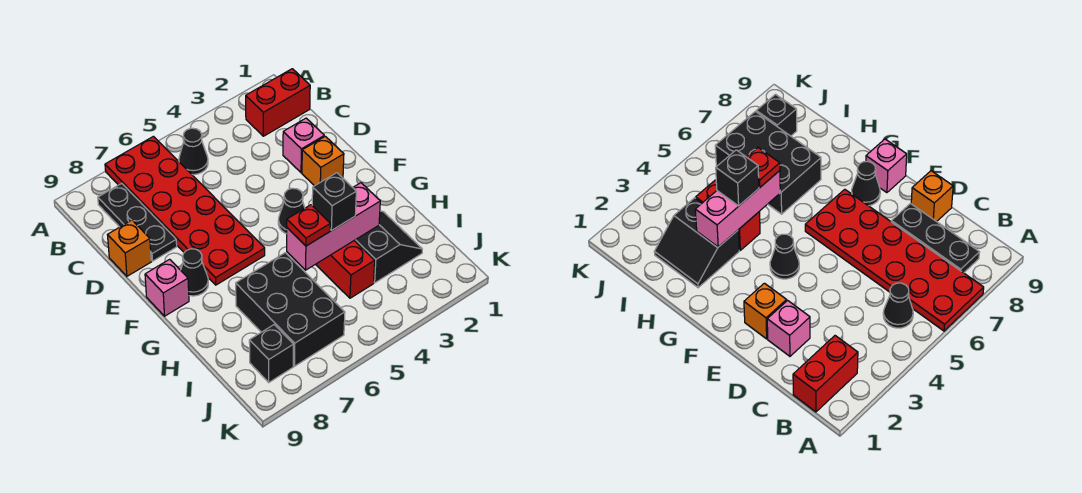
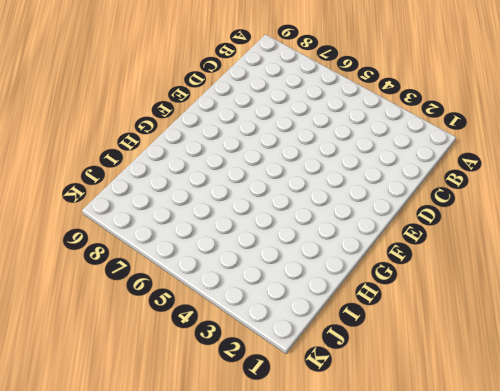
none -> red plate A6:F7 level 1
none -> red brick B1:B2 level 1
none -> black cone B5 level 1

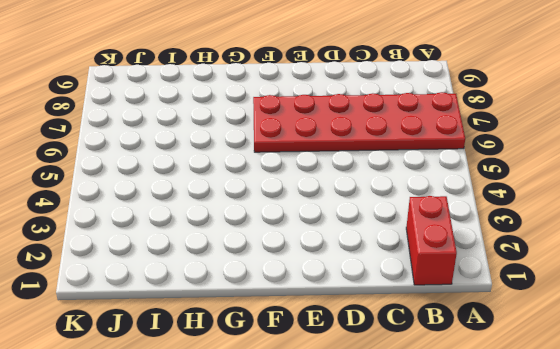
none -> black cone B5 level 1
none -> black plate B8:D8 level 1
none -> pink brick D2 level 1

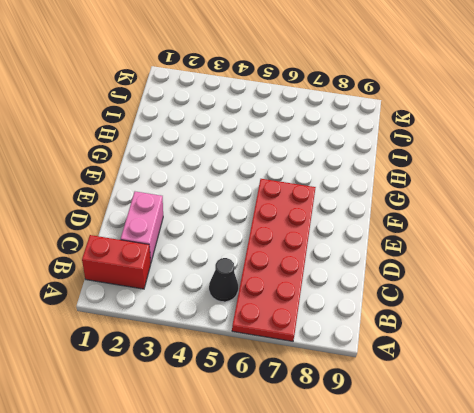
pink brick C2:D2 level 1 -> pink brick D2 level 1
none -> black plate B8:D8 level 1
none -> orange brick D9 level 1
none -> orange brick E2 level 1

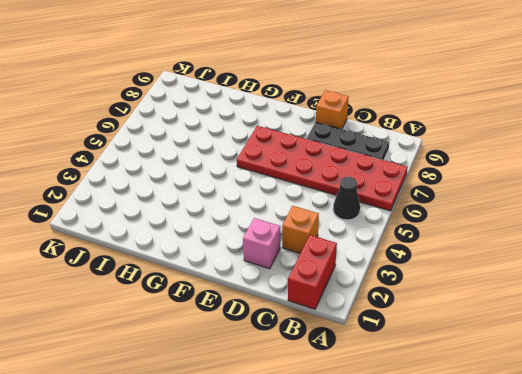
orange brick C3 level 1 -> orange brick E2 level 1
none -> black cone F4 level 1
none -> black cone F8 level 1
none -> pink brick F9 level 1

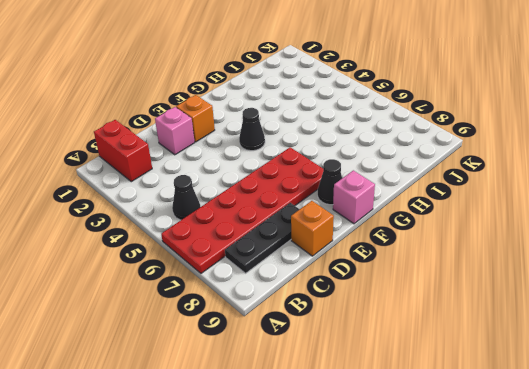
none -> black slope H2:I3 level 1 top 3
none -> red brick H4:I4 level 1
none -> black brick H6:J7 level 1

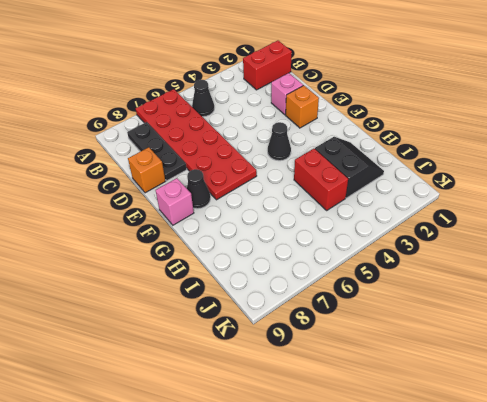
none -> black brick H6:J7 level 1
none -> black brick J8 level 1
none -> pink brick H3:H5 level 2

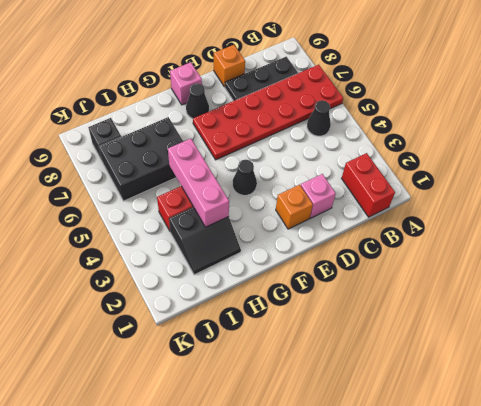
none -> black brick H4 level 3
none -> red plate H5 level 3

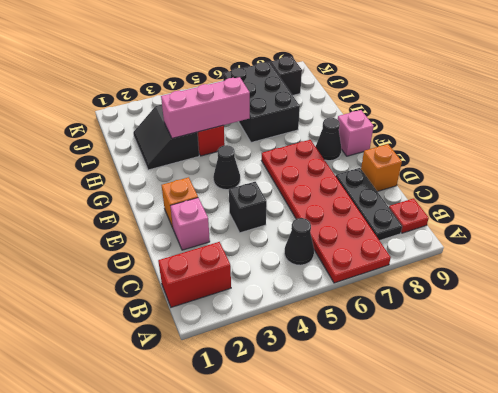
red plate B9 level 1 -> red plate H5 level 3
black brick D4 level 1 -> black brick H4 level 3

